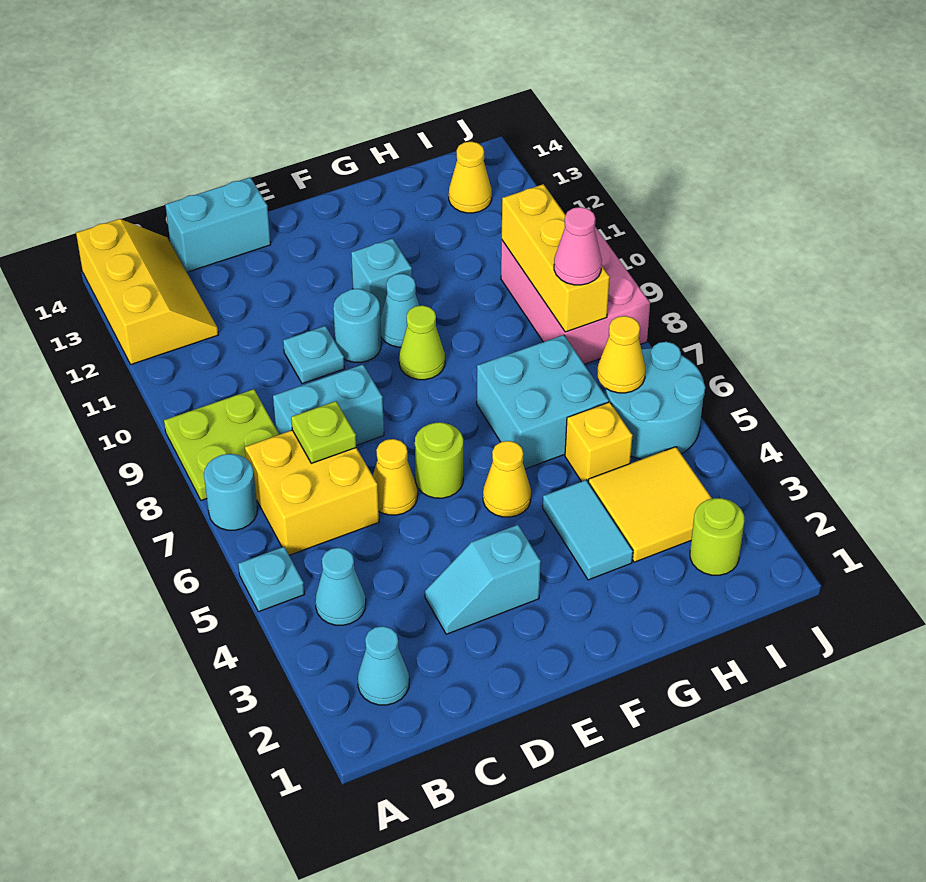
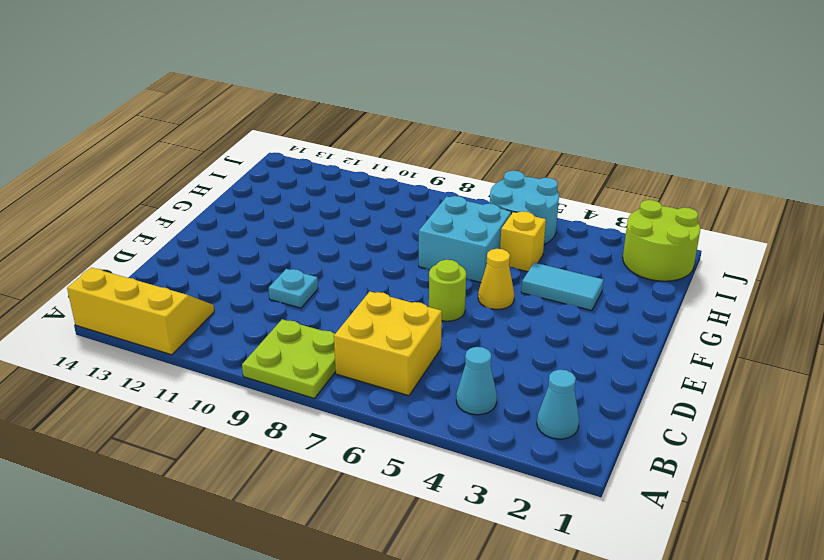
lime round brick I1:J2 level 1 -> lime round brick I2 level 1
none -> cyan plate A5 level 1
none -> cyan round brick A7 level 1
none -> cyan brick C8:D8 level 1
none -> cyan brick C14:D14 level 1

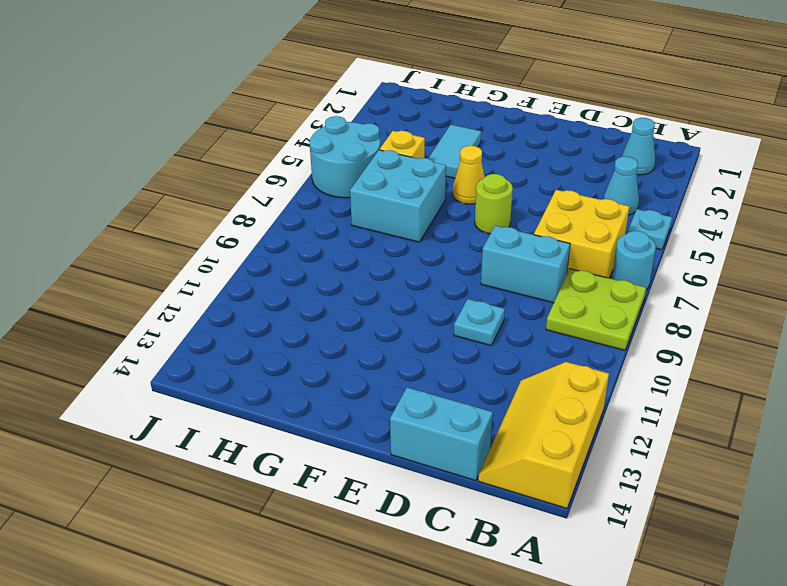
none -> cyan slope D3:E3 level 1 top E
none -> yellow cone D6 level 1
none -> cyan round brick E10 level 1
none -> lime cone F9 level 1

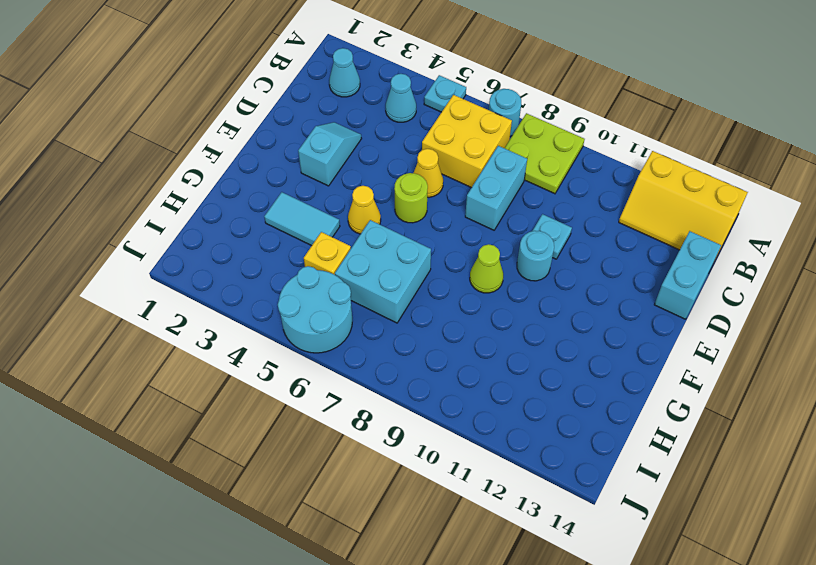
none -> cyan cone F10 level 1
none -> cyan brick F11 level 1
none -> yellow tile H3:I4 level 1
none -> lime round brick I2 level 1

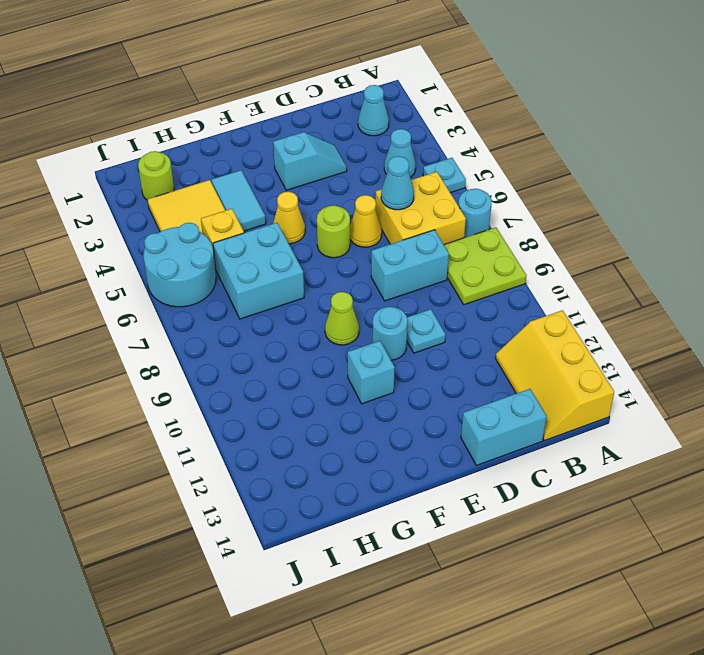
cyan cone C6 level 2 -> cyan cone F10 level 1
none -> pink brick I8:J10 level 1
none -> yellow cone I13 level 1
none -> lime plate C7 level 2
none -> yellow cone I6 level 2

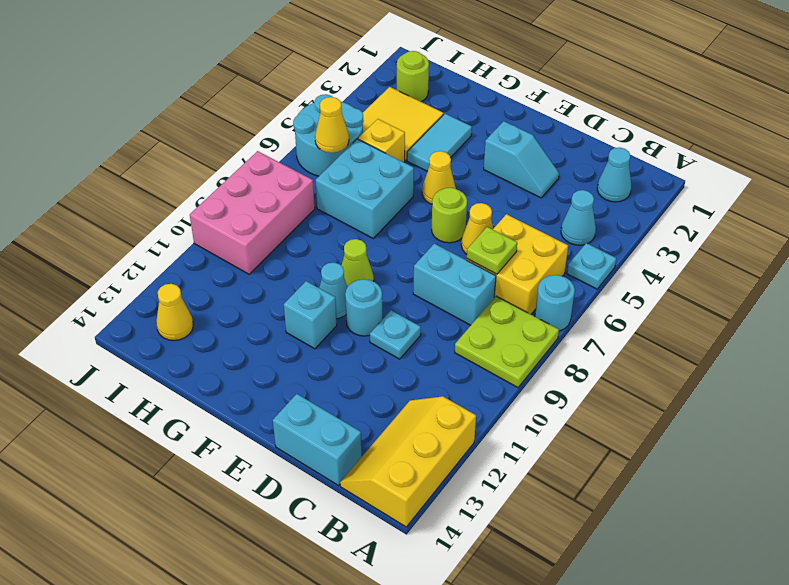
none -> yellow brick I8:I10 level 2
none -> pink cone I8 level 3

